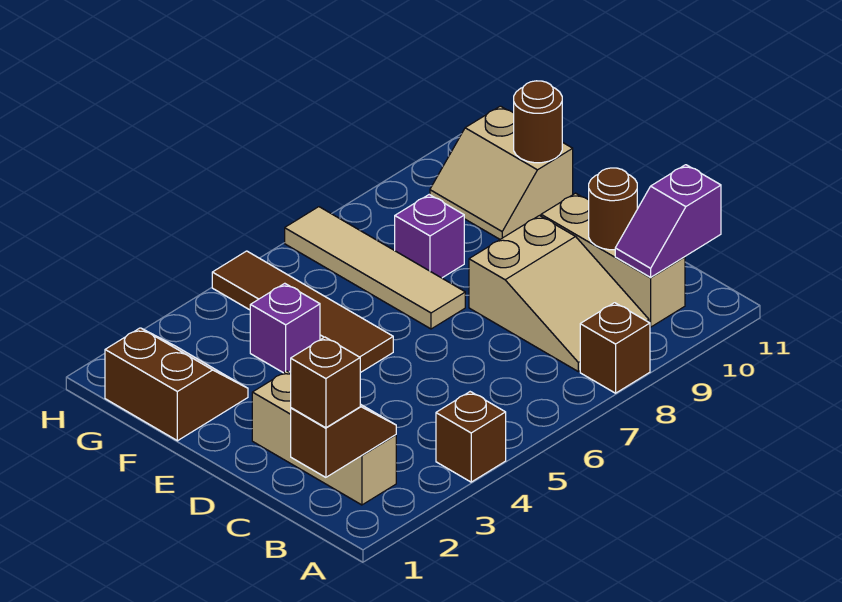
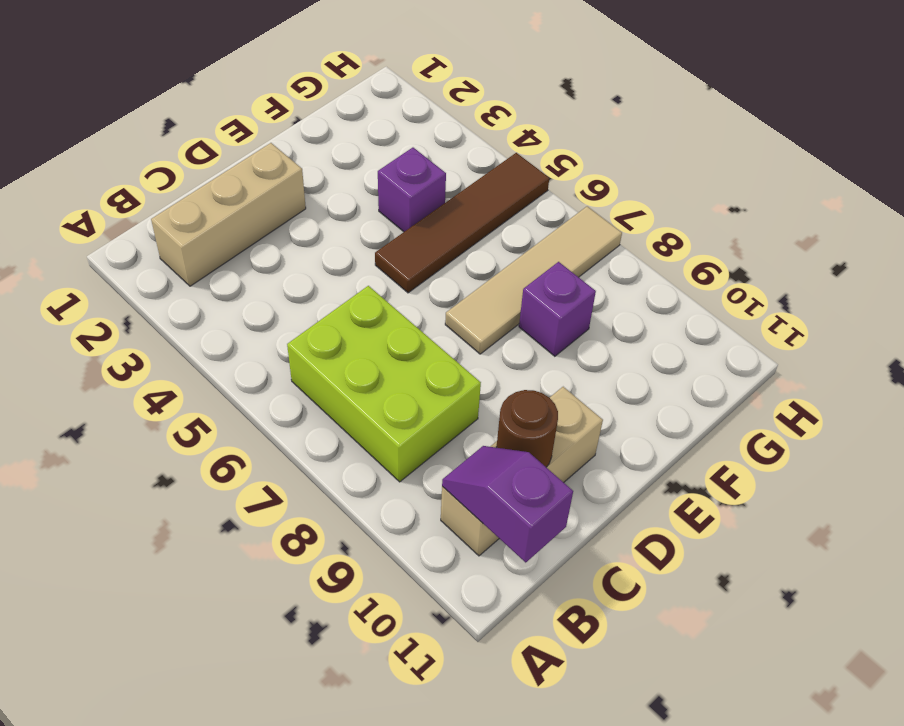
lime brick B6:C8 level 1 -> tan slope B8:D9 level 1 top D
none -> brown brick A4 level 1
none -> brown brick A8 level 1
none -> brown slope F1:G2 level 1 top 1

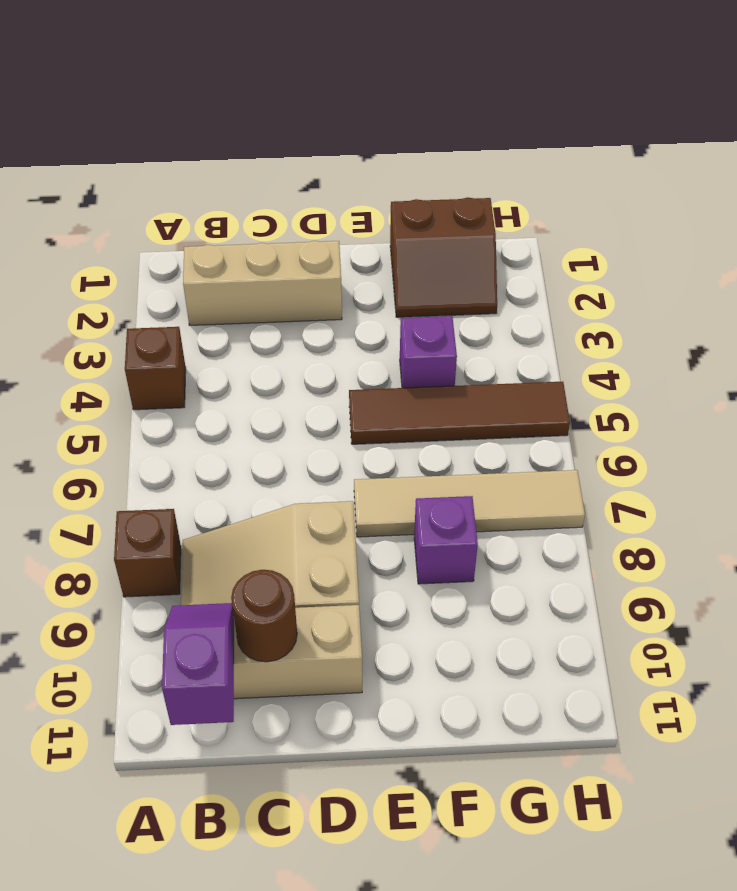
none -> tan slope F10:G11 level 1 top 11
none -> brown slope B1:B2 level 2 top 1
none -> brown round brick F11 level 2

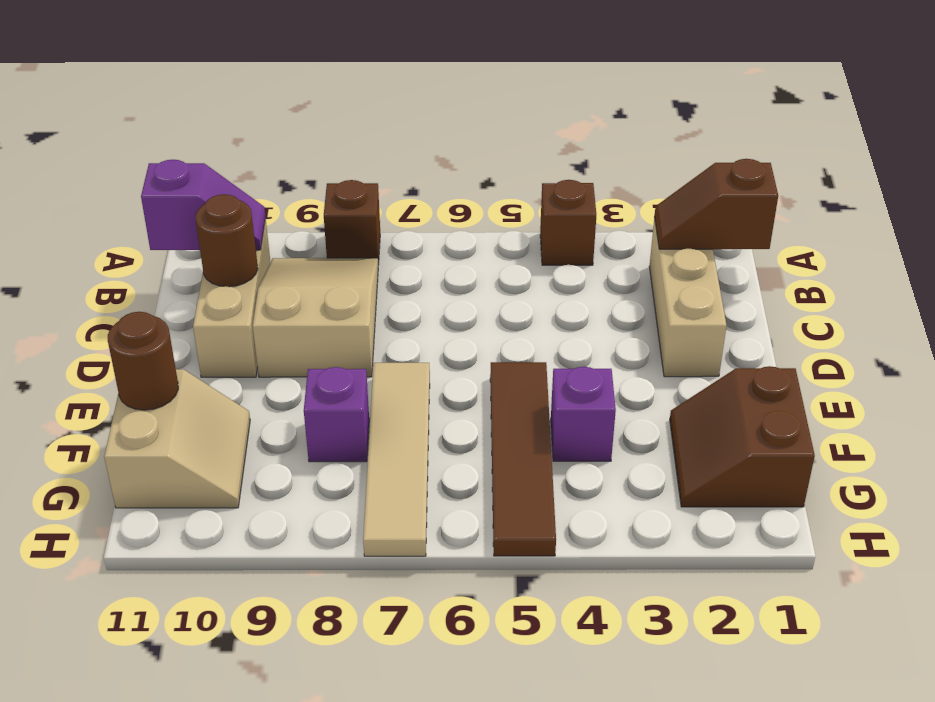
none -> brown brick B1 level 3

